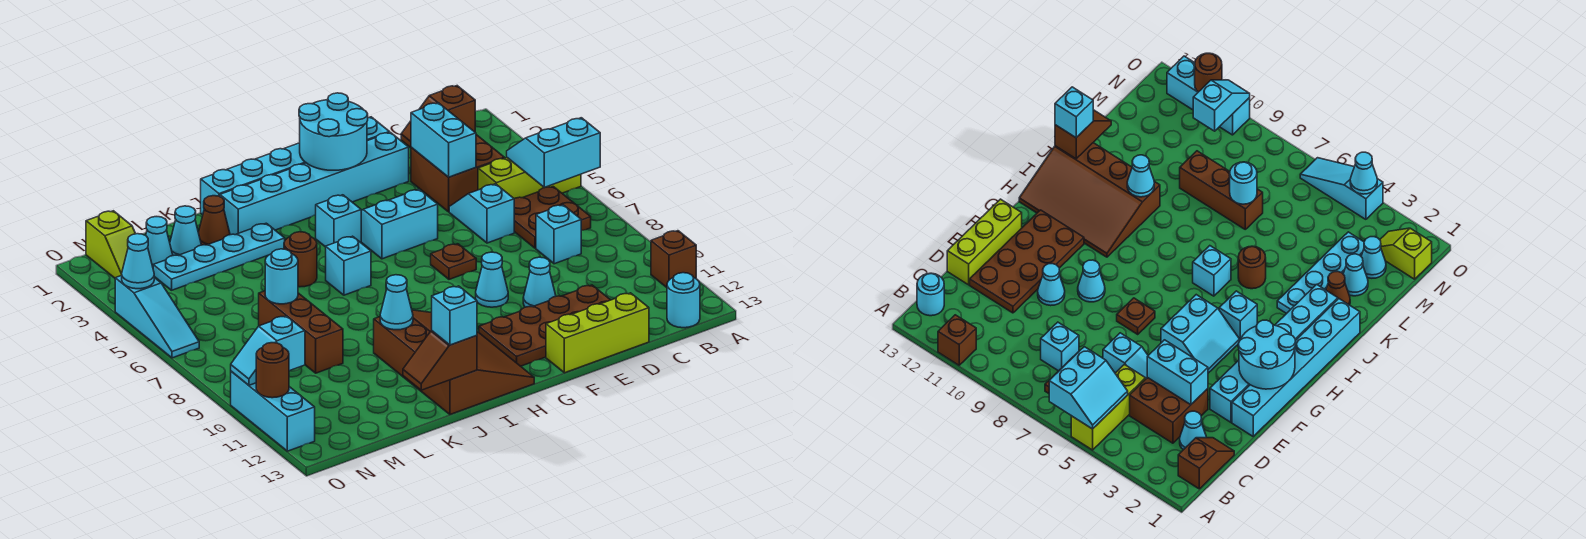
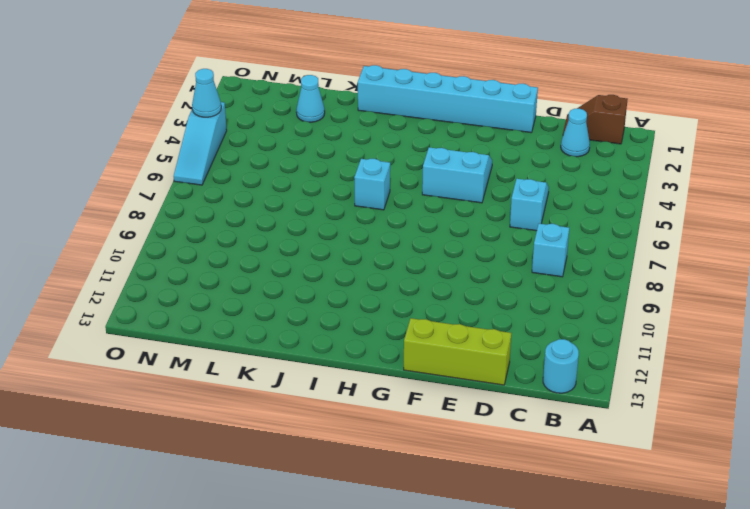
none -> lime brick A5:C5 level 1
none -> brown brick A11 level 1
none -> brown plate B6:C7 level 1
none -> brown brick C3:D4 level 1

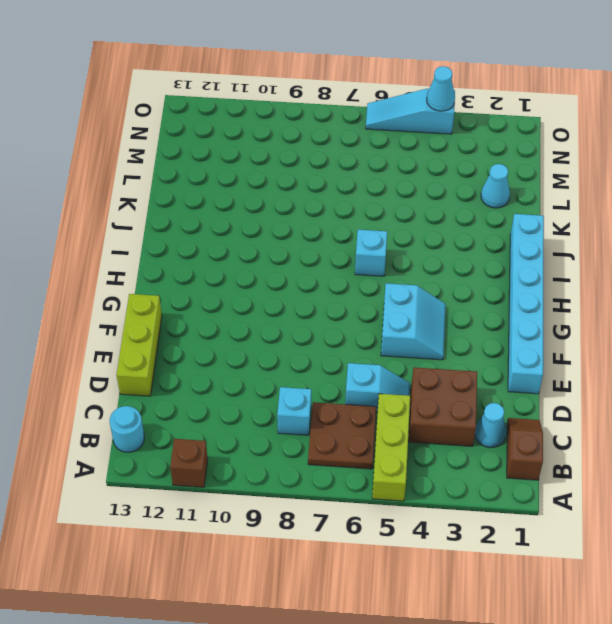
none -> brown plate D11:G12 level 1
none -> cyan brick E2:J2 level 1
none -> cyan cone E10 level 1
none -> brown plate F7 level 1

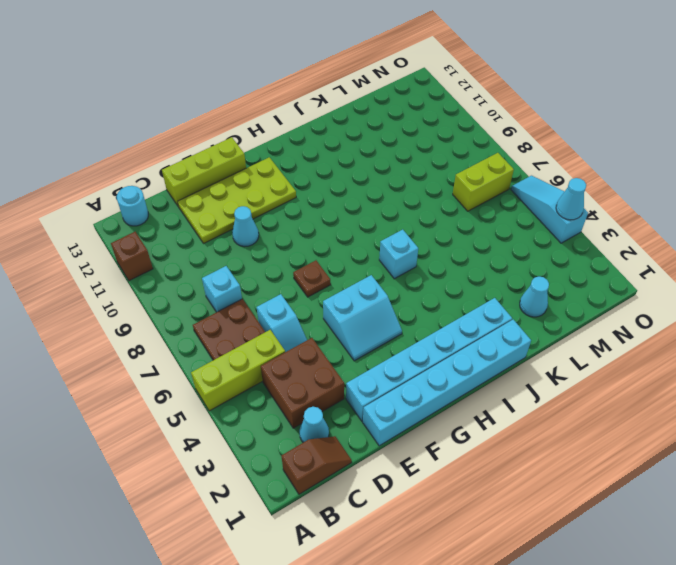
lime plate D11:G12 level 1 -> brown plate D11:G12 level 1
lime brick M7:N7 level 1 -> none
none -> cyan cone F9 level 1
none -> cyan brick H4 level 1
none -> brown slope H10:J13 level 1 top J
none -> cyan plate J3:M3 level 1

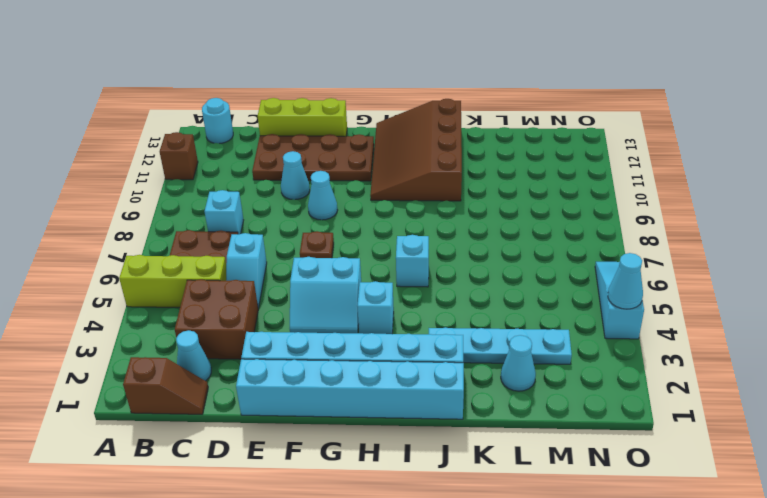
none -> brown round brick J5 level 1
none -> brown cone K2 level 1
none -> brown brick L7:L9 level 1
none -> cyan cone M2 level 1

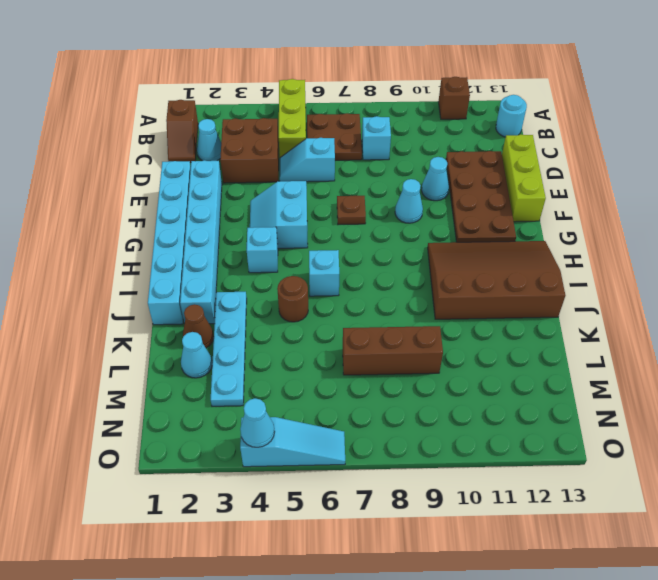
none -> cyan cone M2 level 1
none -> lime slope N1:N2 level 1 top 1
none -> cyan brick O10:O12 level 1
none -> cyan slope A5:B6 level 2 top 6

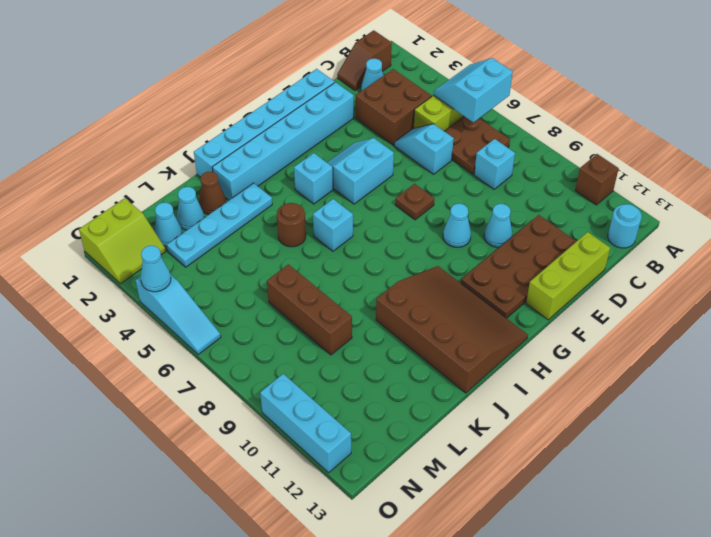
lime slope N1:O2 level 1 top 1 -> lime slope N1:N2 level 1 top 1
none -> cyan brick D3:D4 level 2
none -> cyan round brick F1:G2 level 2
none -> cyan cone J10 level 2
none -> brown slope J13:K13 level 2 top J

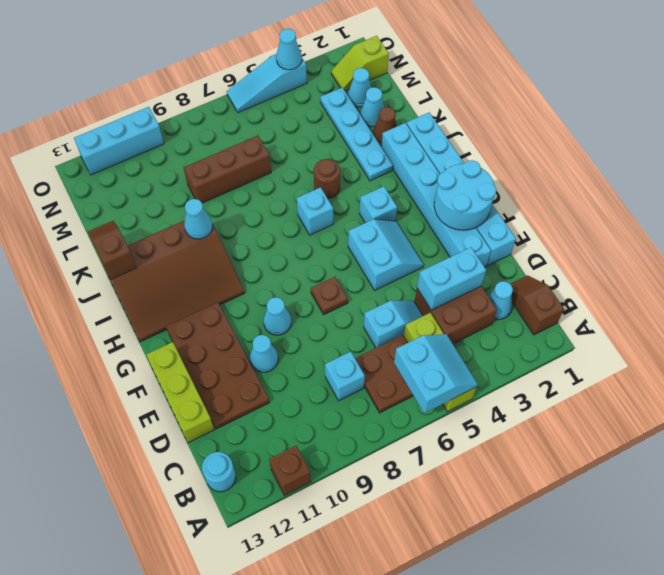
none -> cyan round brick L7 level 2
none -> cyan slope N10:O10 level 2 top N
none -> brown round brick O11 level 2
none -> cyan brick J13 level 3

